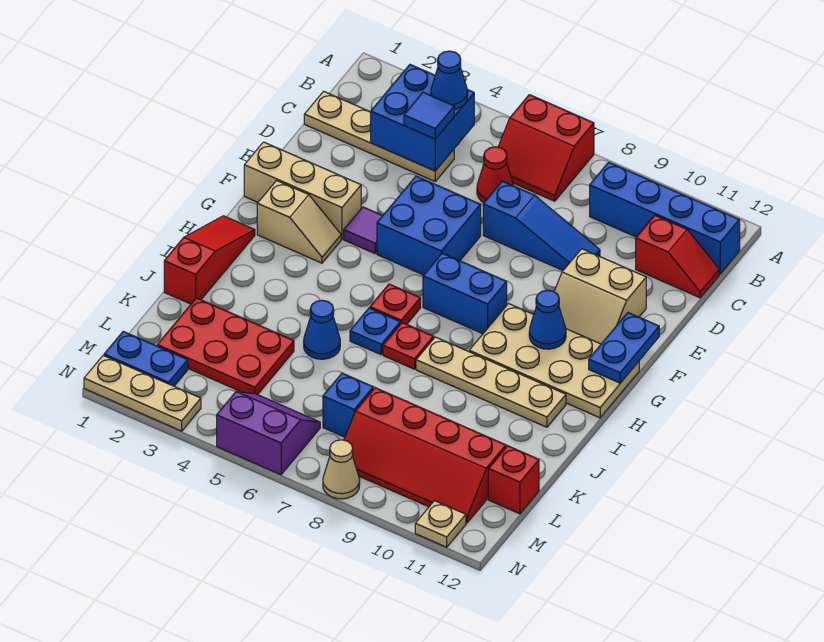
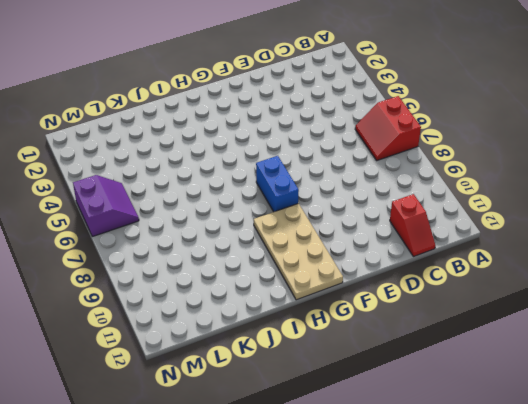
none -> blue brick B9:B12 level 1
none -> tan plate C1:C4 level 1
none -> red cone C6 level 1
none -> blue slope D7:D9 level 1 top 7

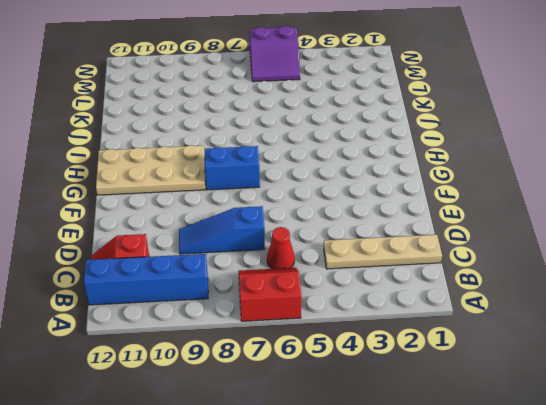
none -> blue brick E5:F6 level 1
none -> tan slope E10:F11 level 1 top E
none -> tan brick F1:F3 level 1
none -> purple tile F4 level 1

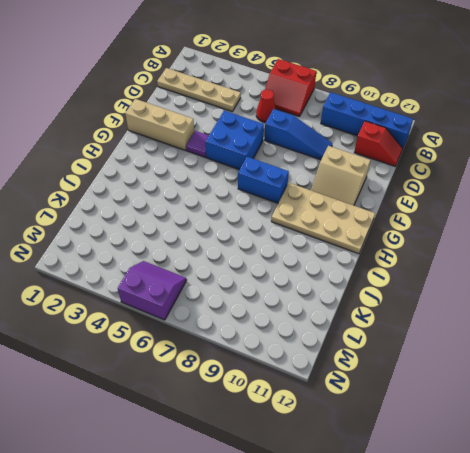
none -> tan slope G2:G3 level 1 top 2
none -> red slope H1:J1 level 1 top J
none -> red plate H6 level 1
none -> blue plate I6 level 1

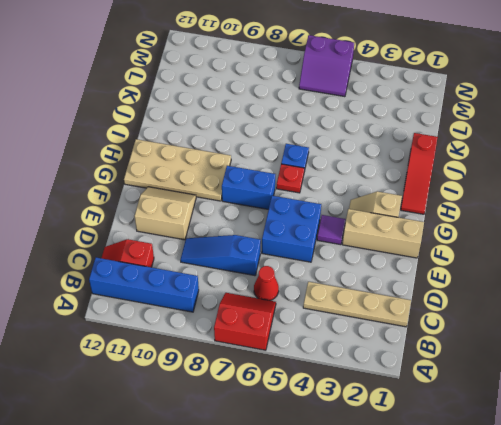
none -> red plate I7 level 1
none -> tan plate I8:I11 level 1
none -> blue cone J5 level 1
none -> red plate K2:L4 level 1

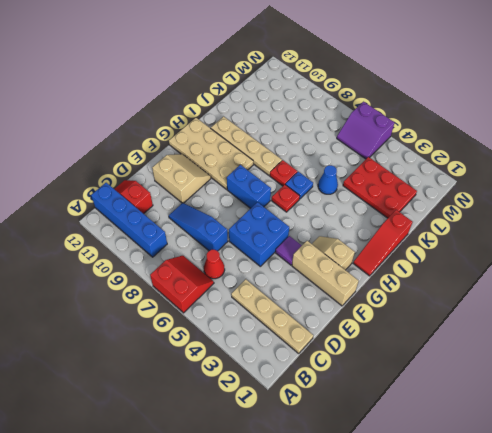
none -> blue brick L7 level 1
none -> red slope L8:M11 level 1 top L
none -> red brick L12 level 1
none -> blue plate M1:M2 level 1

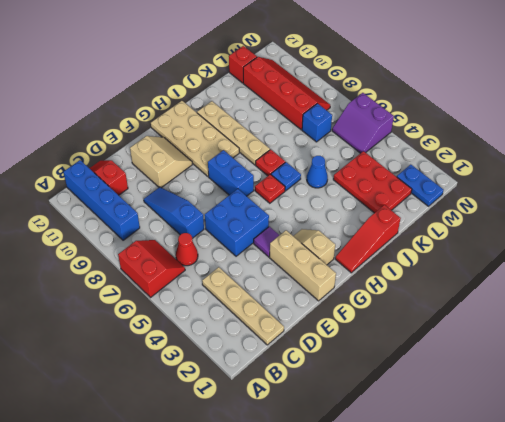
none -> tan plate N1:N3 level 1
none -> tan cone N8 level 1
none -> tan plate N11 level 1
none -> blue brick B3:C4 level 2

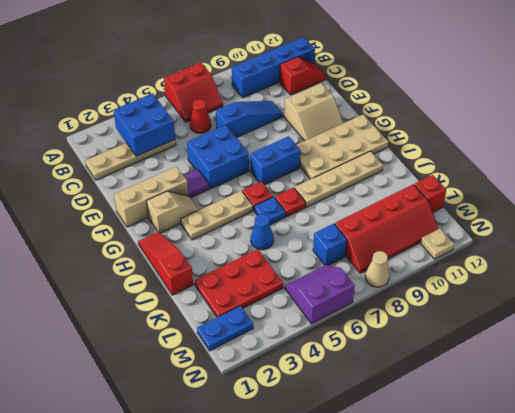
tan plate H3:H5 level 1 -> tan plate N1:N3 level 1
none -> blue plate F12:G12 level 2
none -> blue cone G10 level 2
none -> blue cone B4 level 3
none -> blue tile C4 level 3

